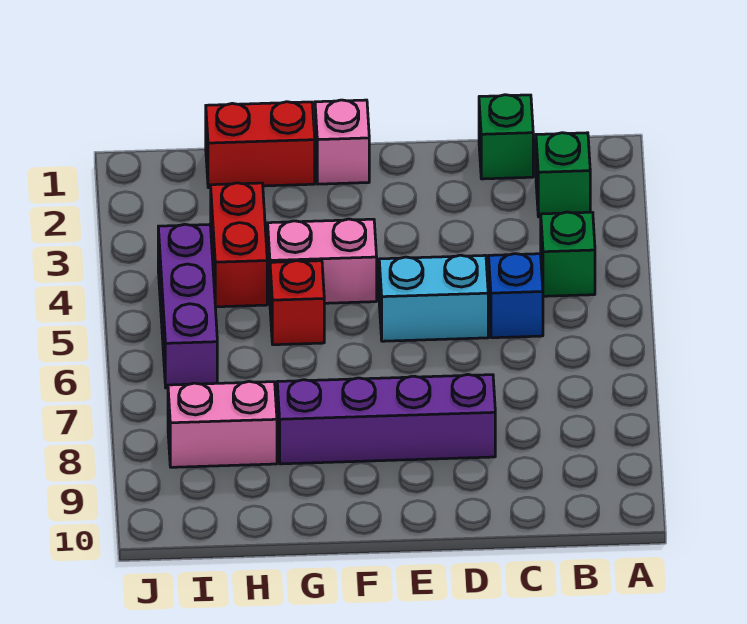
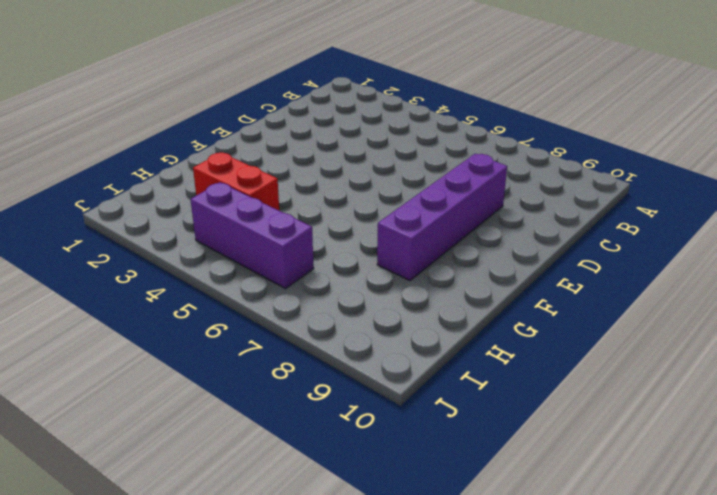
none -> green brick B2 level 1
none -> green brick B4 level 1
none -> green brick C1 level 1

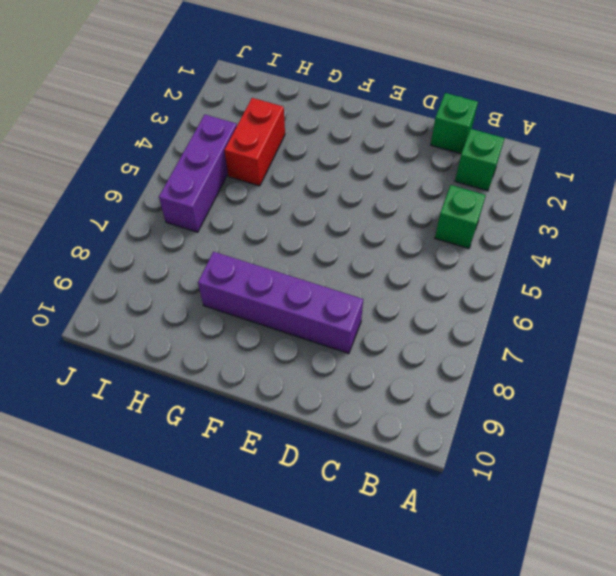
none -> blue brick C5 level 1
none -> cyan brick D5:E5 level 1
none -> pink brick F1 level 1

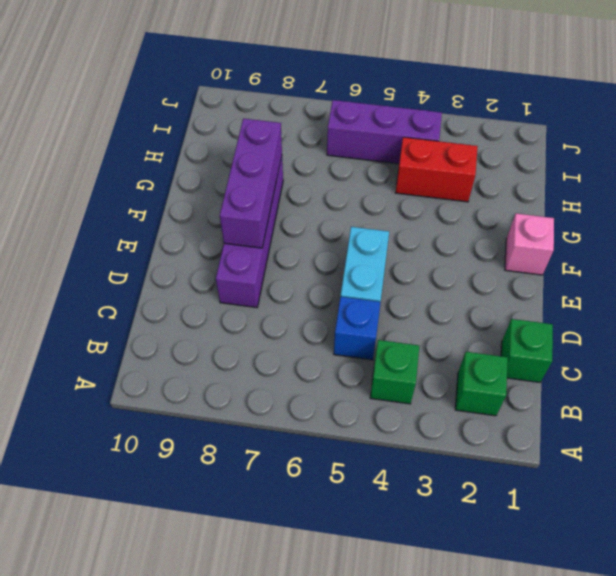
purple brick E8:G8 level 2 -> none
none -> pink brick F4:G4 level 1
none -> red brick G1:H1 level 1
none -> red brick G5 level 1

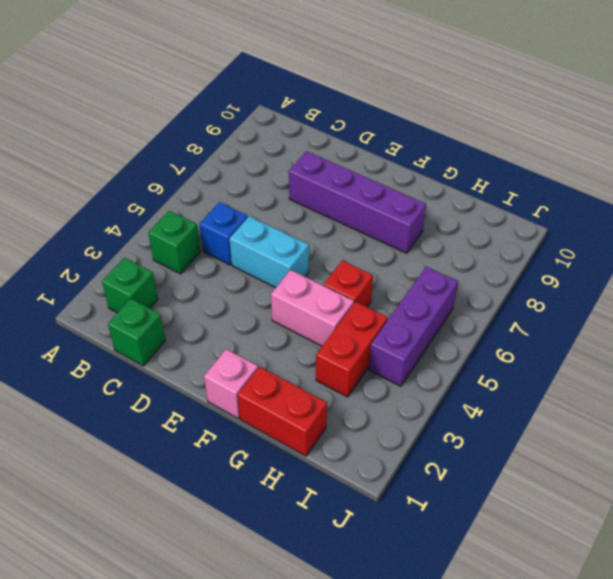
none -> pink brick H8:I8 level 1

